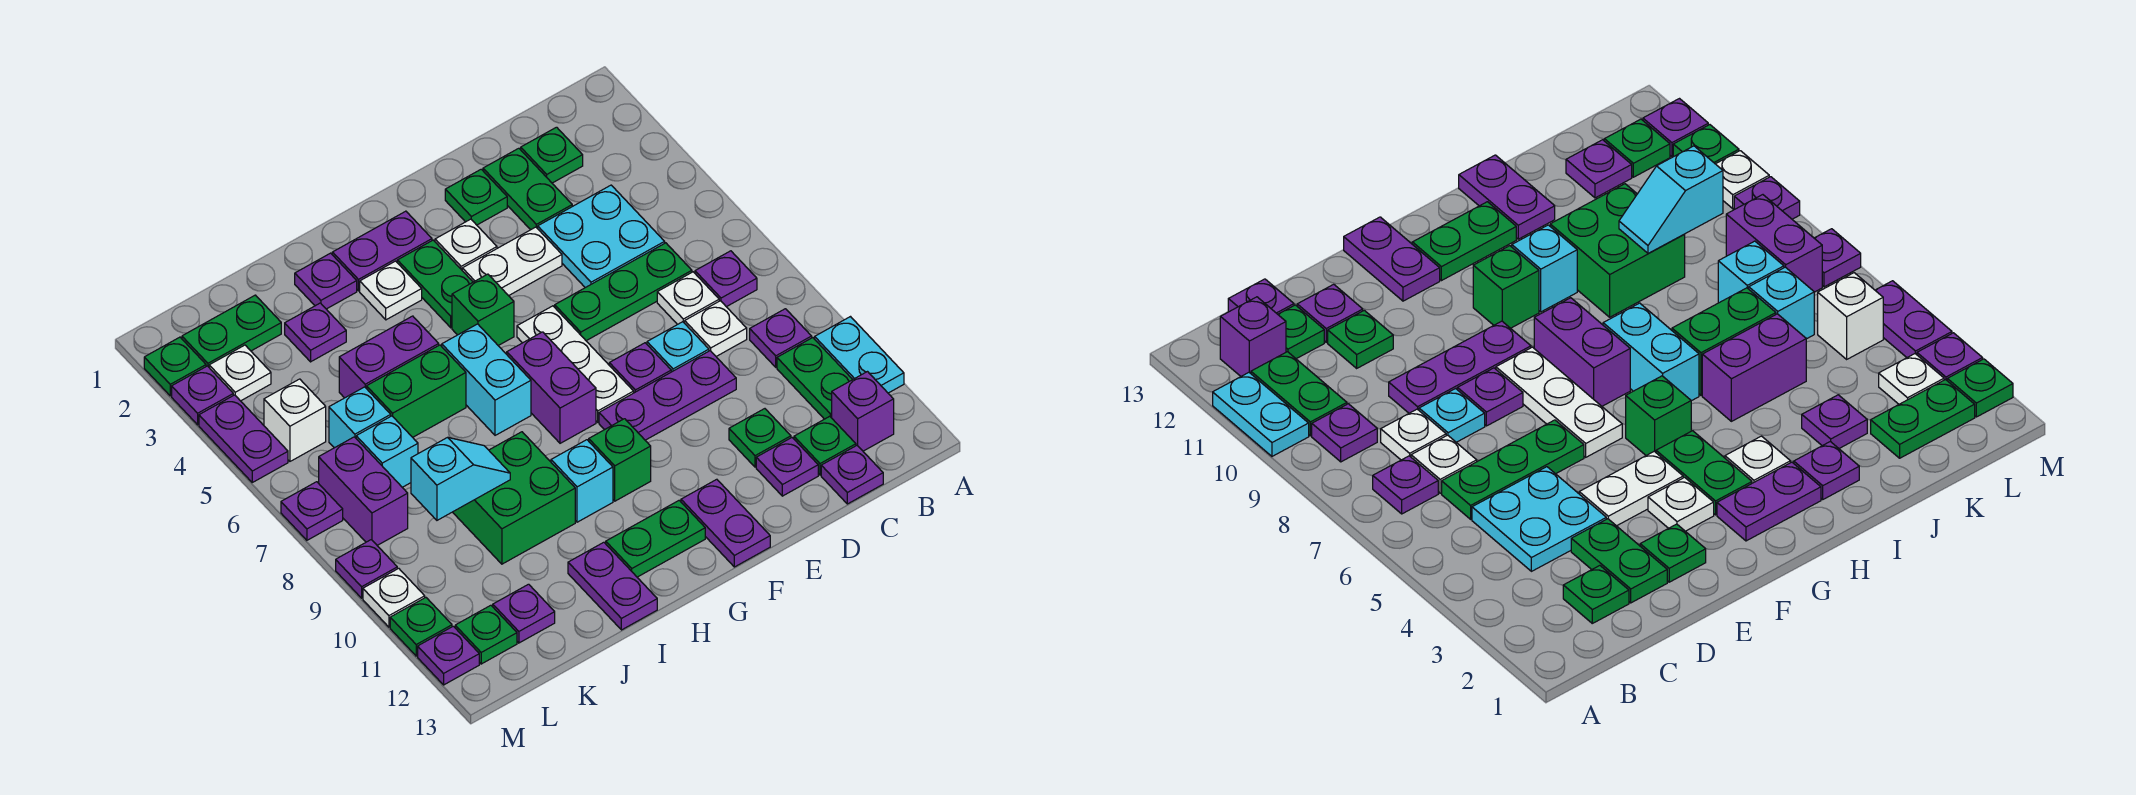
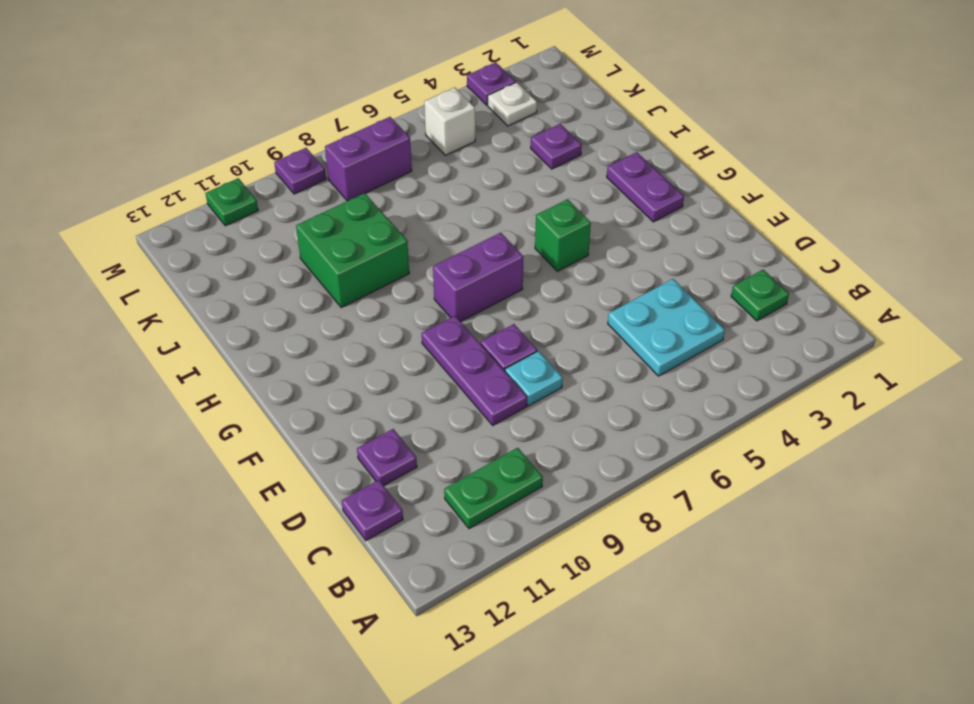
none -> cyan plate A10:A11 level 1
none -> purple plate B7 level 1
none -> purple plate B9 level 1
none -> purple brick B12 level 1

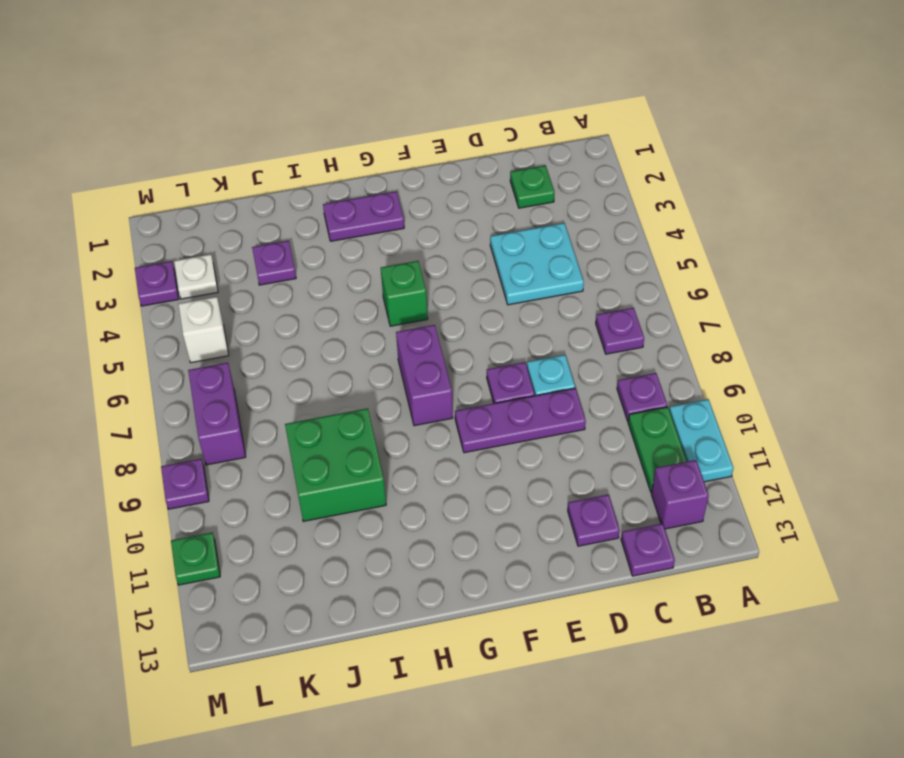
none -> green plate C6:E6 level 1
none -> white plate C7 level 1
none -> white plate C8 level 1
none -> green plate C12 level 1

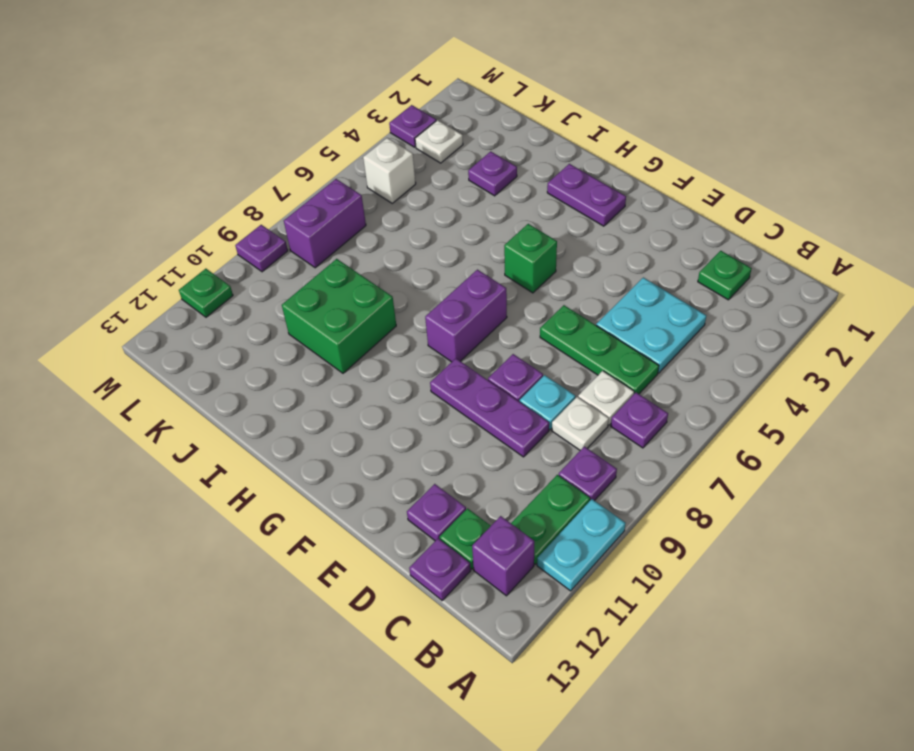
none -> green plate D2:D3 level 1
none -> green plate D11 level 1
none -> green plate E2 level 1
none -> white plate E4:F4 level 1

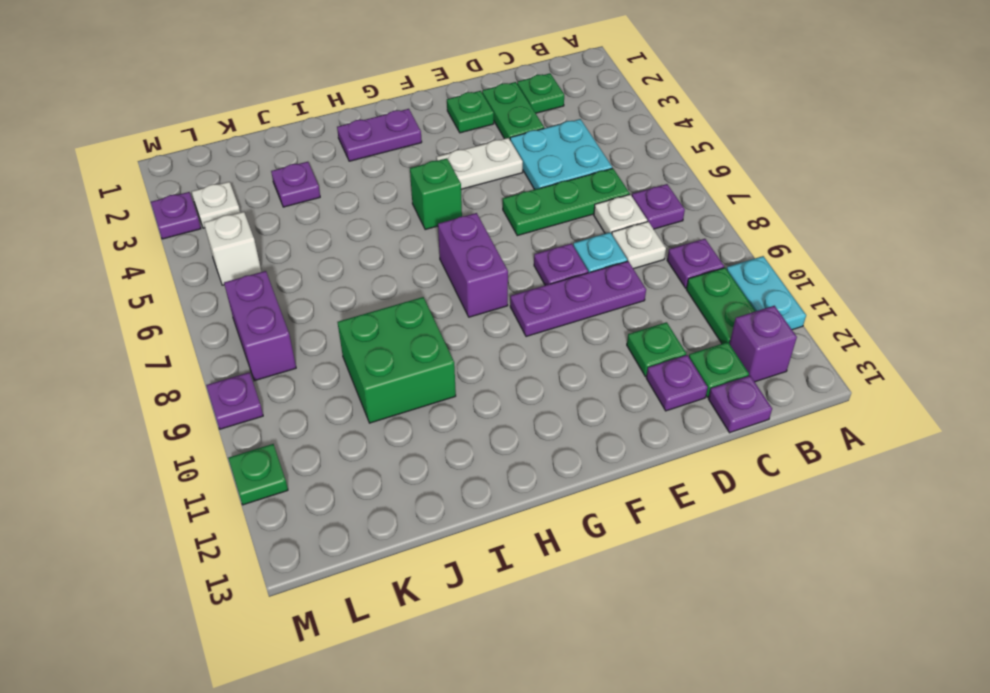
none -> white plate F3 level 1
none -> white plate F6:F8 level 1
none -> purple plate F12:F13 level 1
none -> green plate G3:G4 level 1

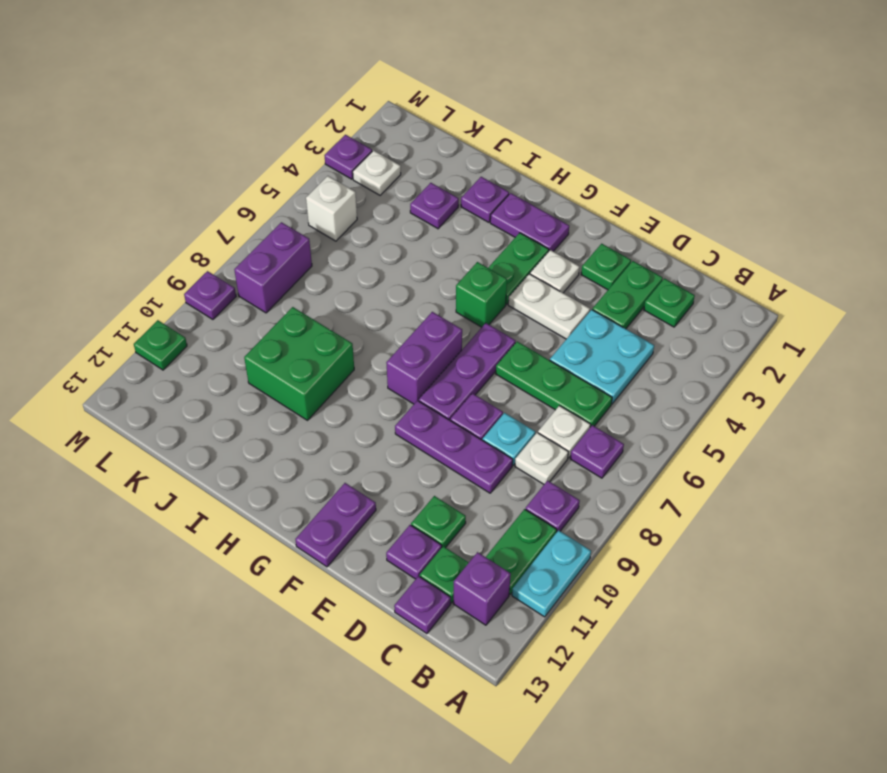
purple plate F6:F8 level 1 -> white plate F6:F8 level 1
none -> green brick G10 level 1
none -> green plate G12:H12 level 1
none -> white plate H3 level 1
none -> cyan brick H6:H7 level 1

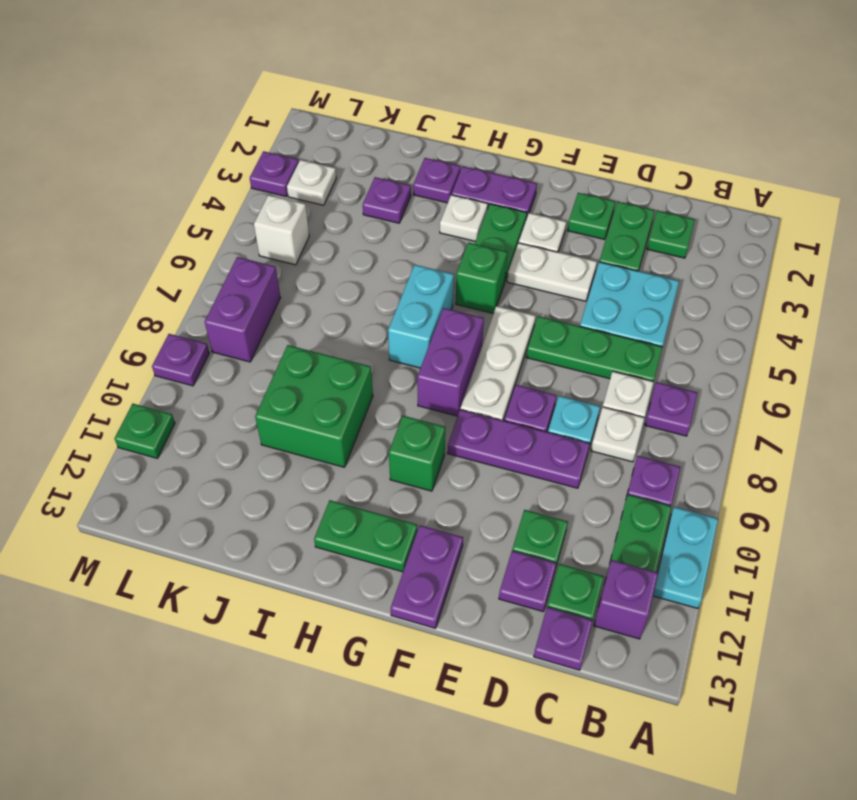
none -> cyan brick H10 level 1
none -> purple brick I5:J5 level 1
none -> green brick I6:J6 level 1
none -> purple plate I12:I13 level 1

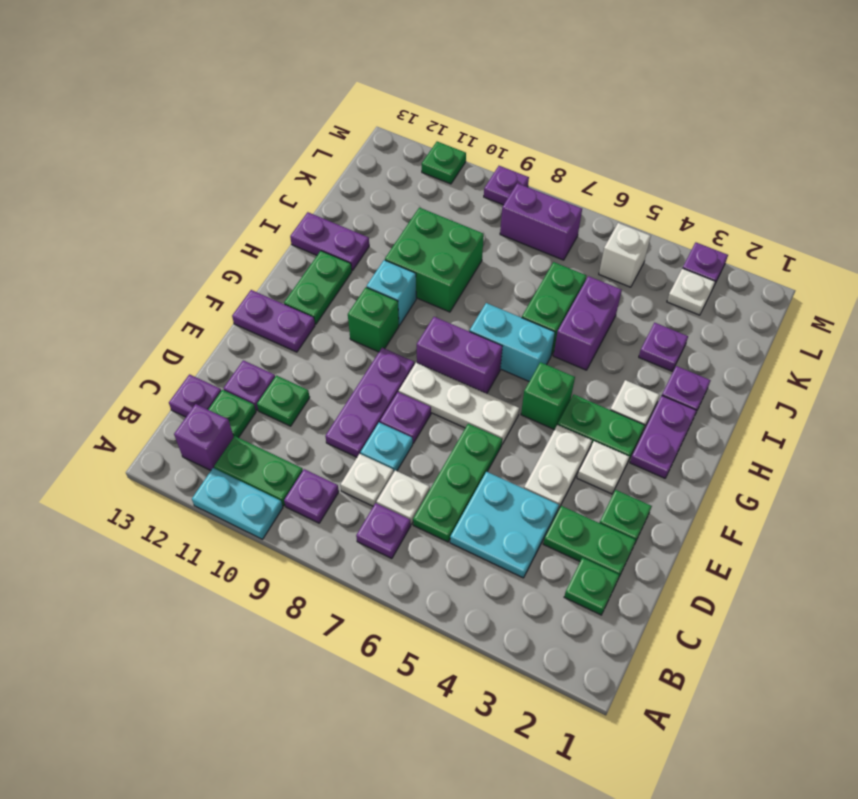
none -> green plate K2:L2 level 1
none -> cyan brick K6 level 1
none -> cyan brick K7 level 1
none -> purple plate K12 level 1

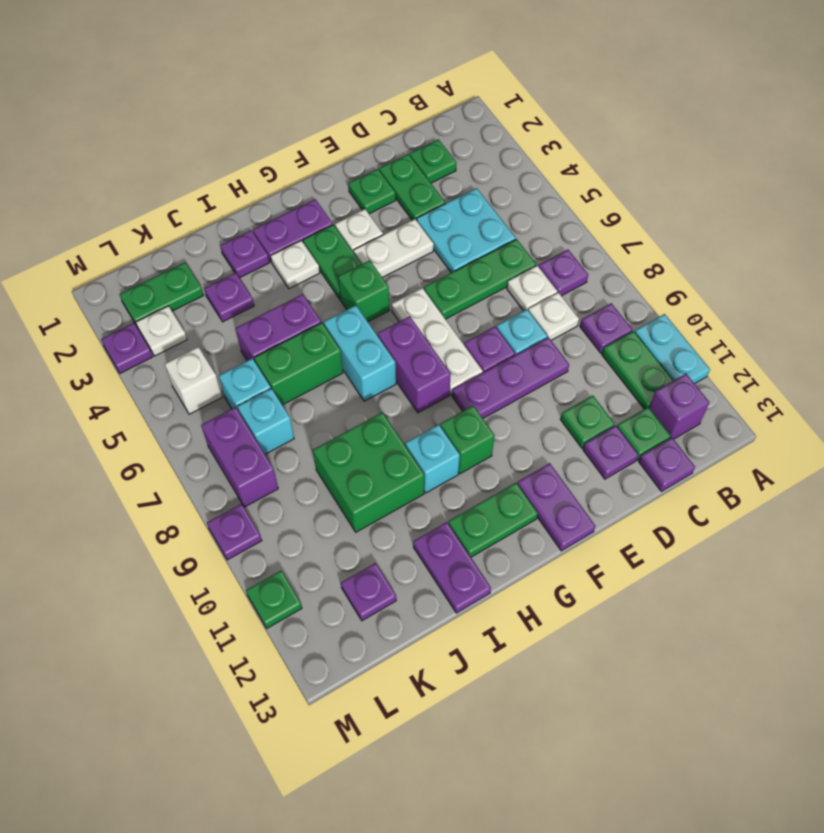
none -> green plate L12 level 1
none -> green plate M2 level 1
none -> purple plate M4:M5 level 1
none -> purple plate M7 level 1

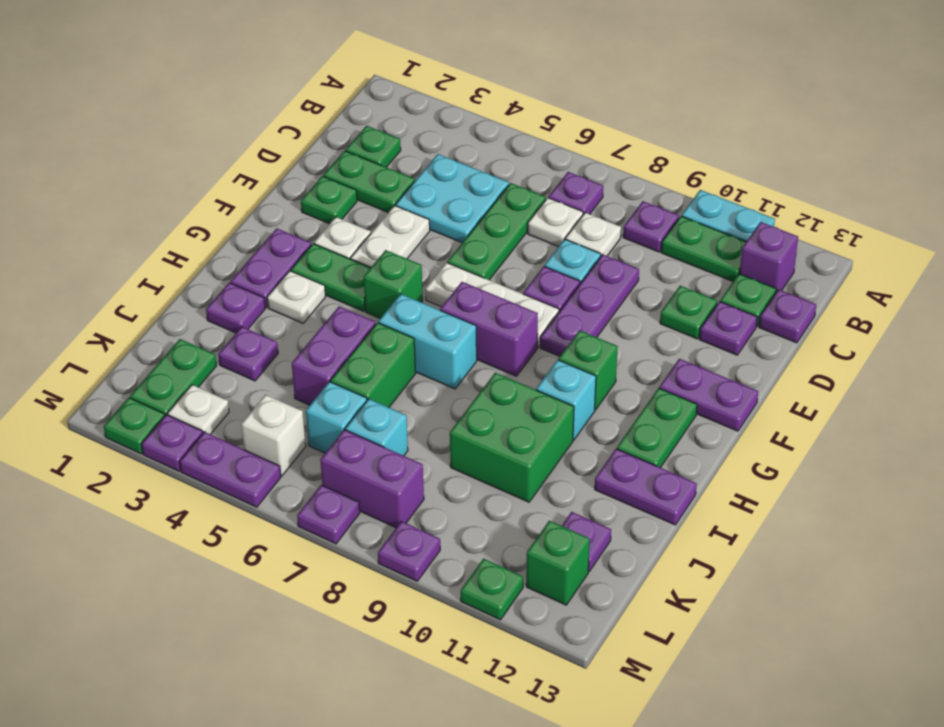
green brick L12 level 1 -> green plate L12 level 1
none -> white plate M10 level 1
none -> purple plate M12 level 1
none -> cyan slope J9:K9 level 2 top K

